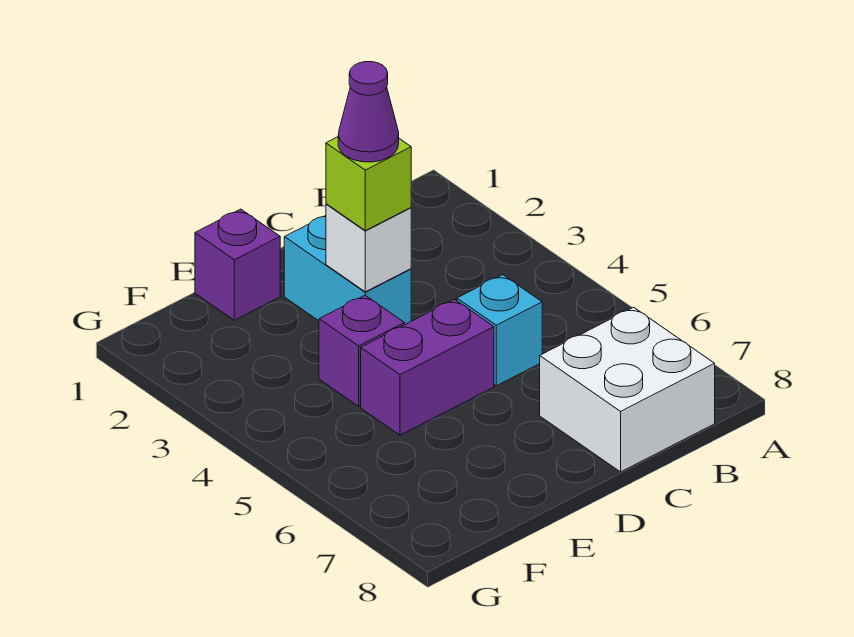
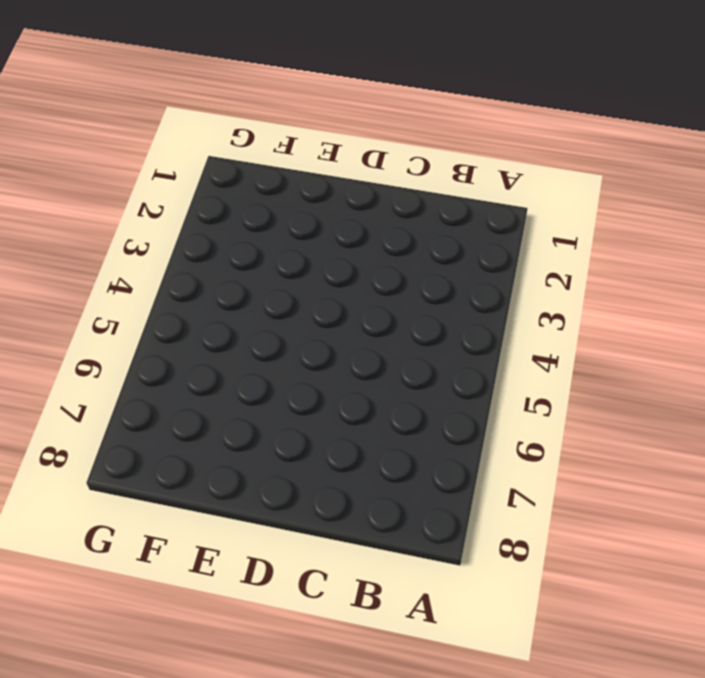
none -> white brick B7:C8 level 1
none -> cyan brick C5 level 1

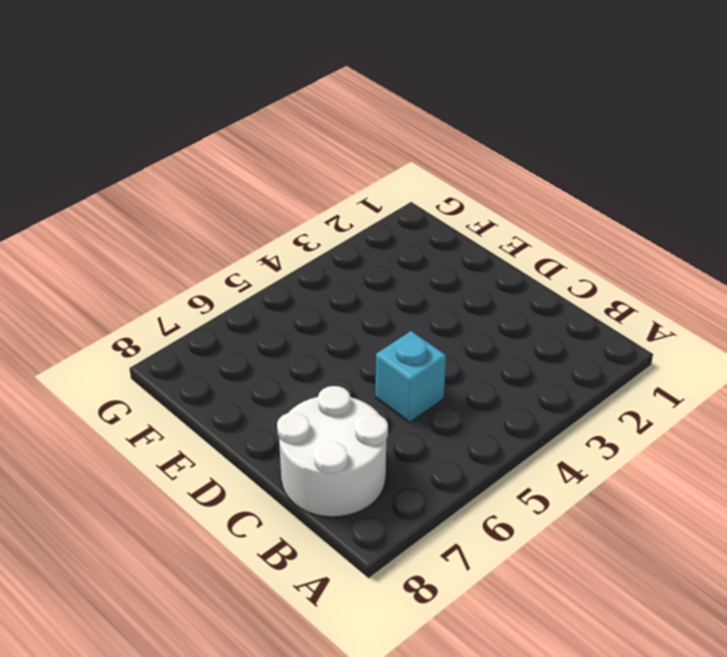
white round brick B7:C8 level 1 -> white brick B7:C8 level 1
none -> cyan brick D2:D3 level 1
none -> purple brick D5:E5 level 1

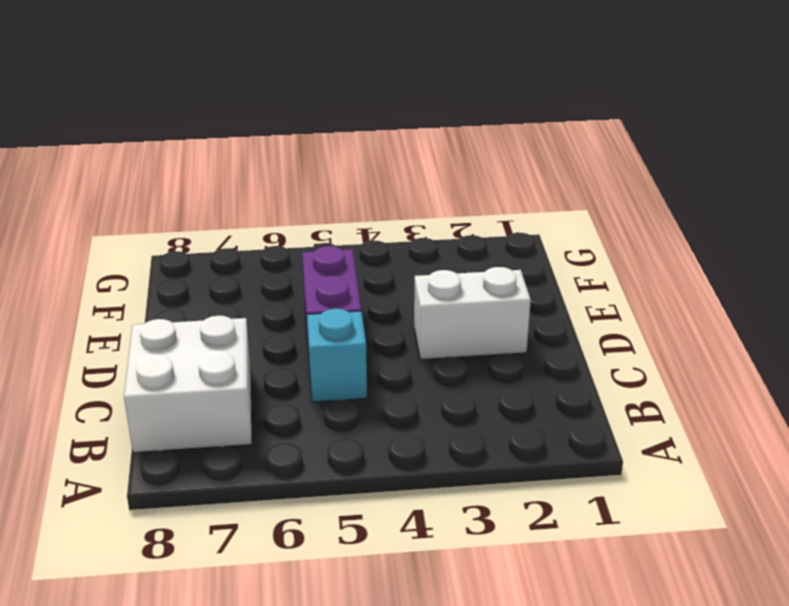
white brick D2:D3 level 1 -> cyan brick D2:D3 level 1
none -> purple brick E1 level 1
none -> purple brick E4 level 1

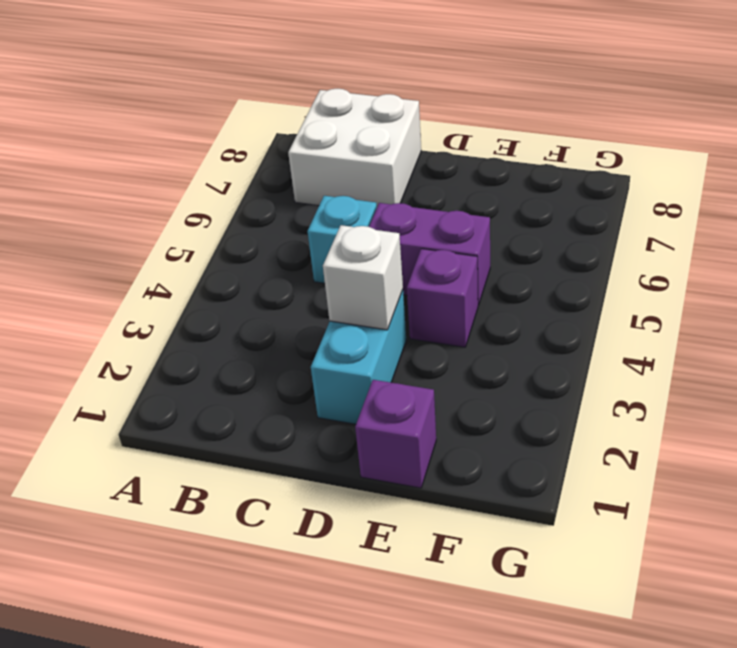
none -> lime brick D3 level 3
none -> purple cone D3 level 4

